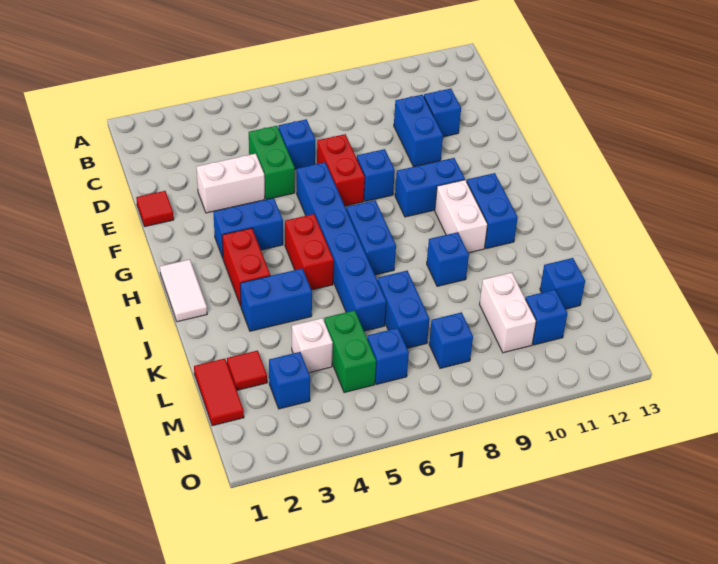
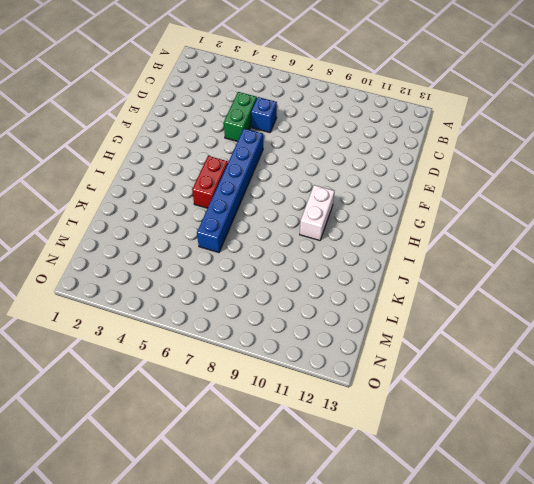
none -> blue brick D10:E10 level 1
none -> blue brick D11 level 1
none -> red tile E1 level 1
none -> white brick E3:E4 level 1

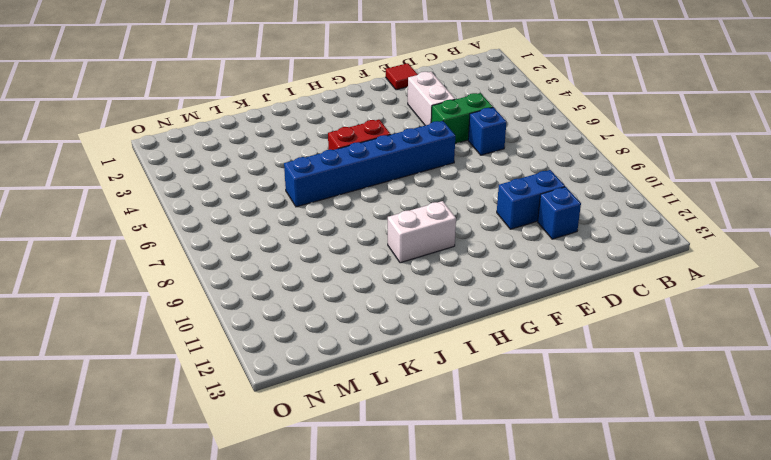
none -> red brick E7:F7 level 1
none -> blue brick F8 level 1
none -> blue brick G3:G4 level 1
none -> blue brick G9:G10 level 1

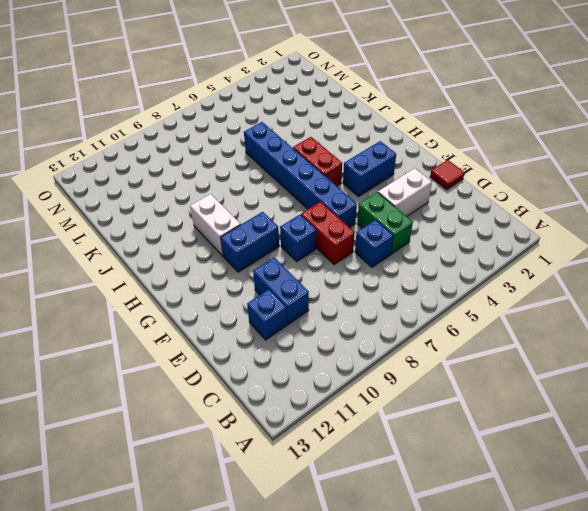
none -> white tile H1:I1 level 1
none -> red brick H3:I3 level 1
none -> blue brick H7:I7 level 1
none -> blue brick H11:I11 level 1

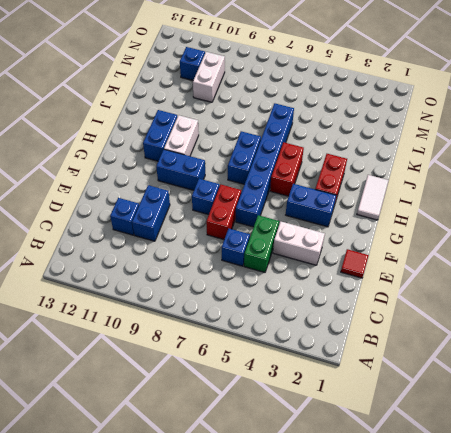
none -> blue brick J3:J4 level 1
none -> blue brick J9 level 1
none -> blue brick K7:L7 level 1
none -> red tile L1:M1 level 1

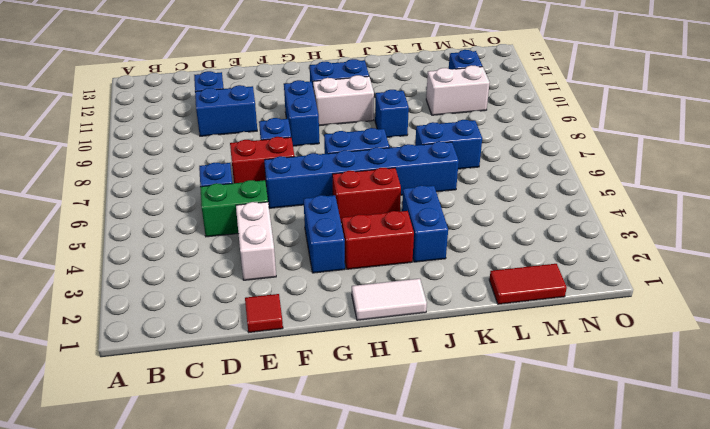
none -> red tile L2 level 1
none -> white brick L4 level 1
none -> green brick L5:M5 level 1
none -> blue brick L12 level 1

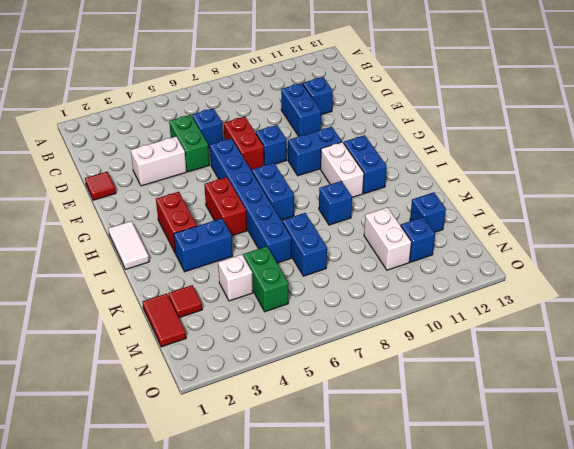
none -> blue brick G3:G4 level 1
none -> blue brick M3 level 1
none -> blue brick M6 level 1
none -> blue brick M8 level 1

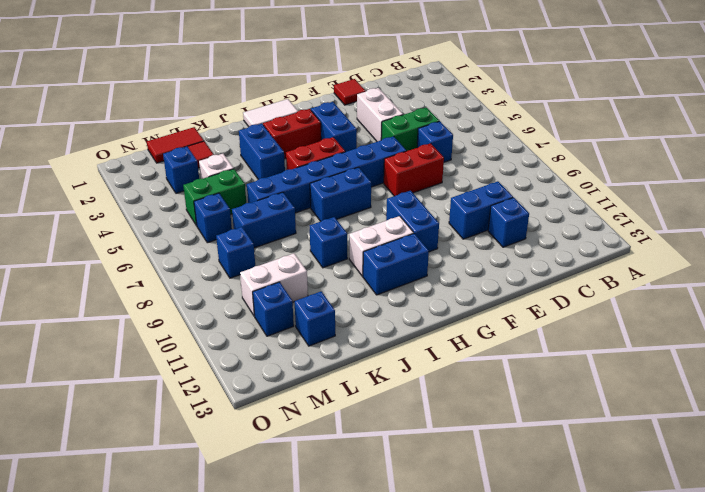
none -> blue brick F8 level 1

